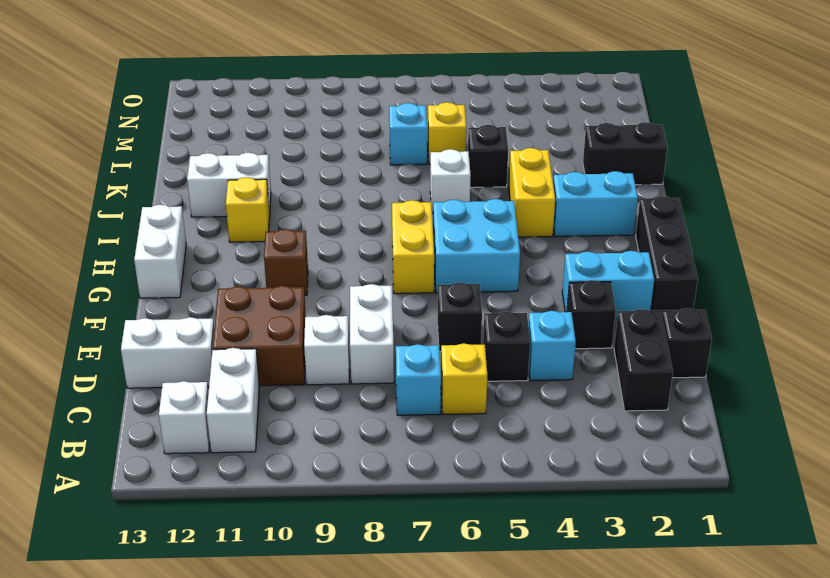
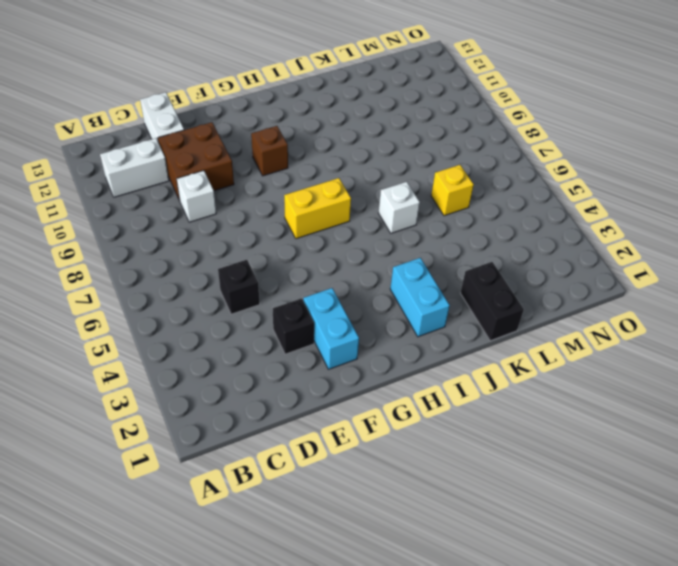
none -> white brick B12 level 1
none -> black brick C2:D2 level 1
none -> yellow brick C6 level 1

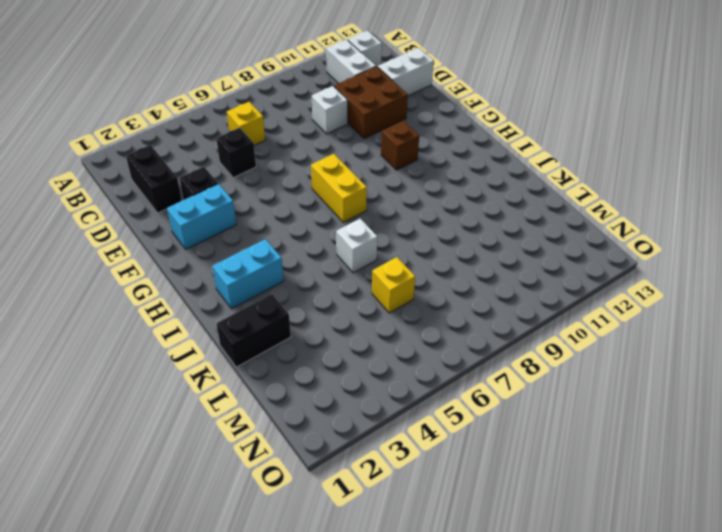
none -> cyan brick C7 level 1
none -> black brick D1 level 1
none -> cyan brick D4 level 1

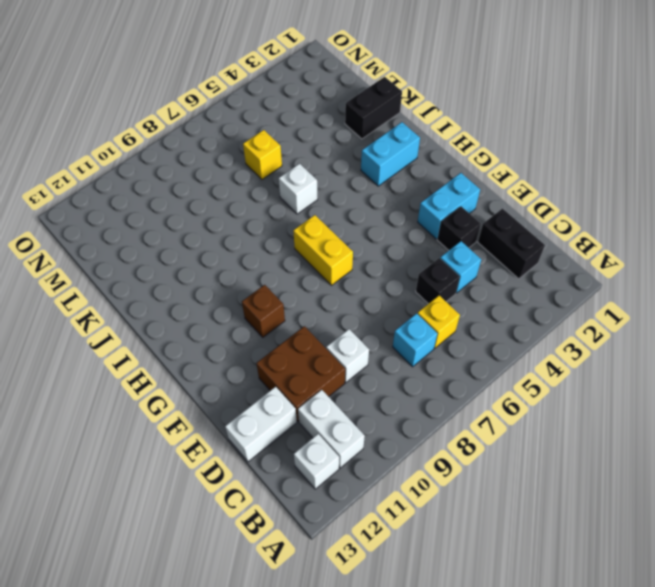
none -> black brick D1 level 1
none -> white brick D8:E8 level 1
none -> black brick E6 level 1

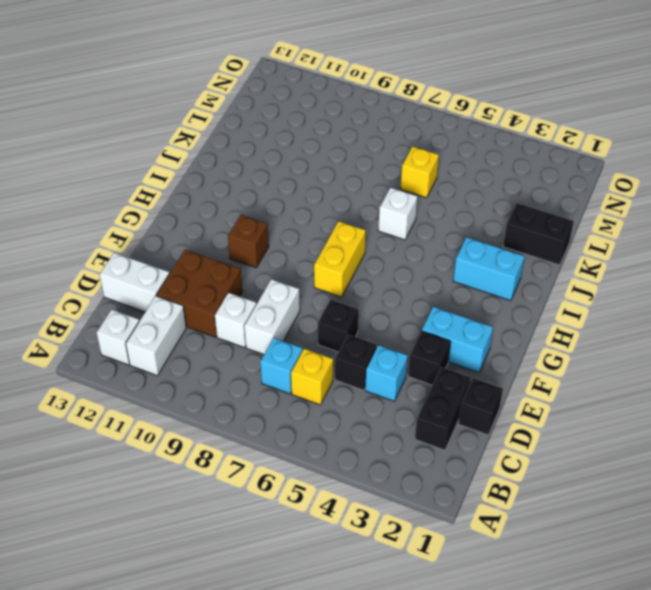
none -> black brick F1:H1 level 1
none -> cyan brick G5:H6 level 1
none -> white brick G13:H13 level 1

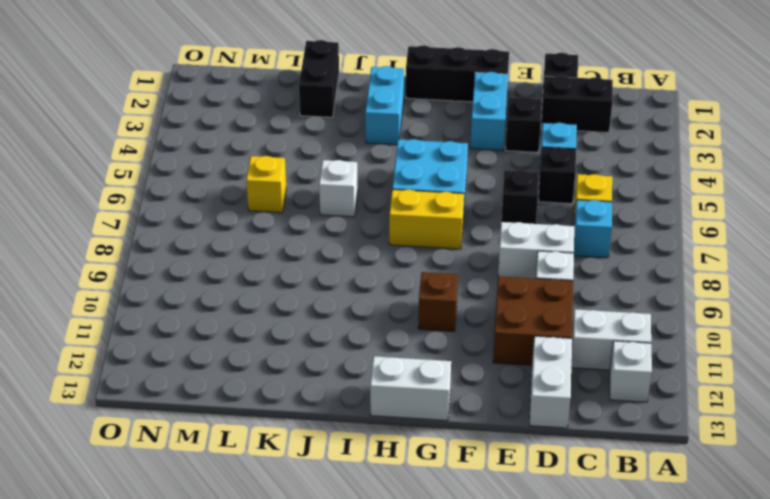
none -> yellow brick I4:J4 level 1
none -> yellow brick I11 level 1
none -> white brick J11:J12 level 1

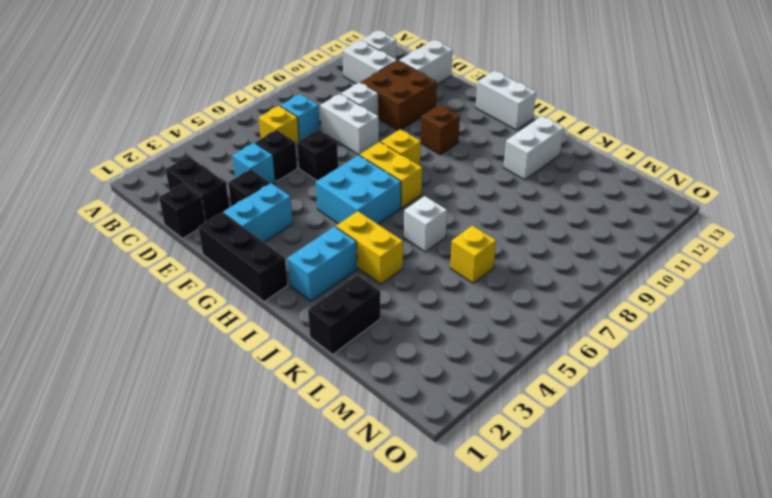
yellow brick G8 level 1 -> yellow brick I11 level 1
none -> black brick K5 level 1
none -> cyan brick L7 level 1

